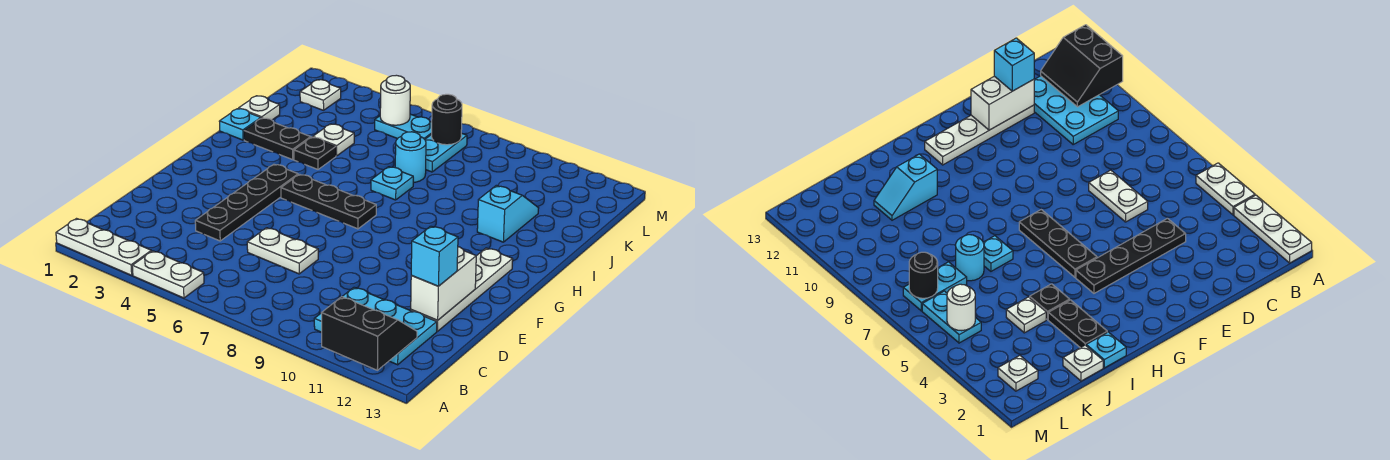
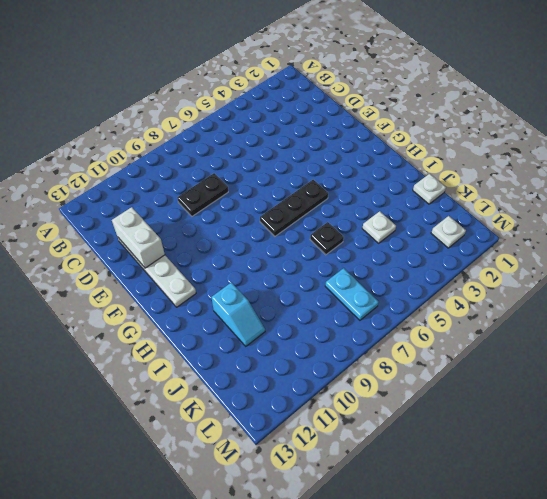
black plate D8:D9 level 1 -> black plate I2:I3 level 1
black plate I6 level 1 -> black plate I4 level 1
none -> white plate A1:A3 level 1
none -> white plate A4:A5 level 1
none -> cyan plate B10:C12 level 1

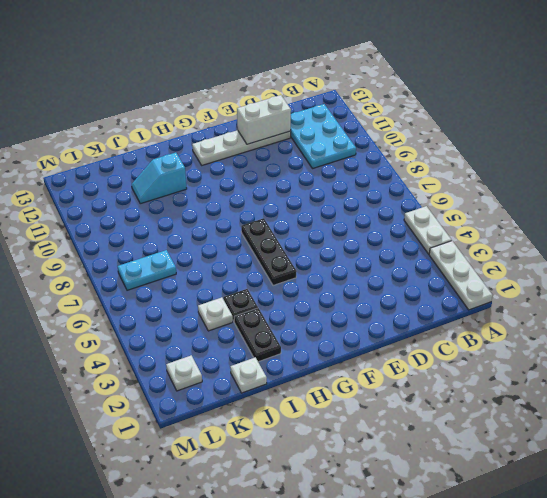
none -> black plate D4:G4 level 1
none -> white plate D6:D7 level 1
none -> cyan plate I1 level 1

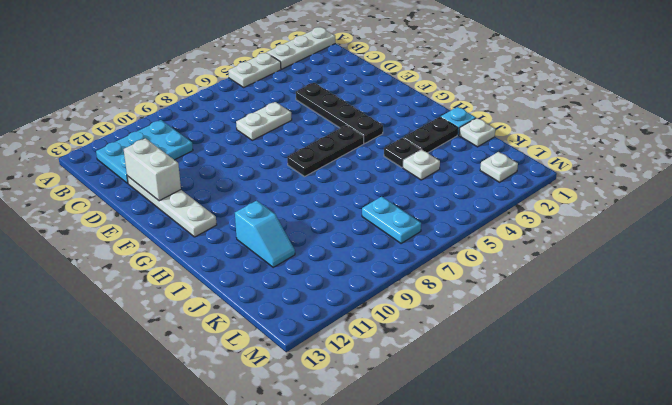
none -> cyan plate I7 level 1
none -> cyan round brick J7 level 1
none -> cyan plate L5:L6 level 1

